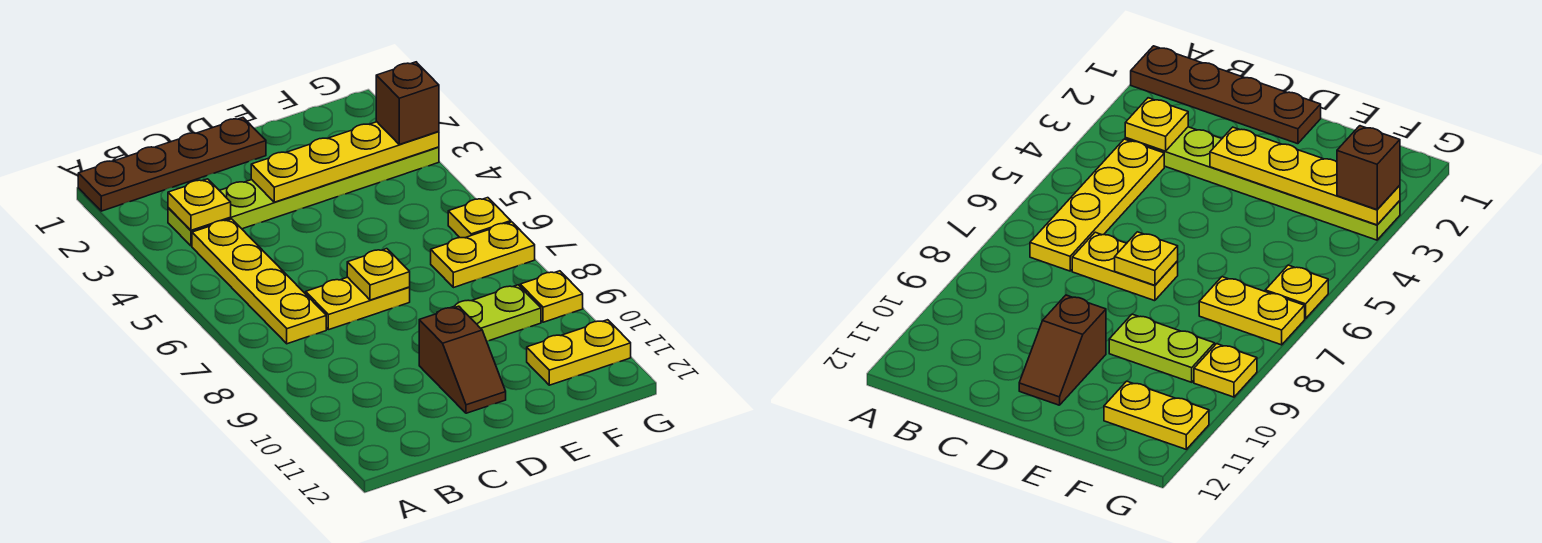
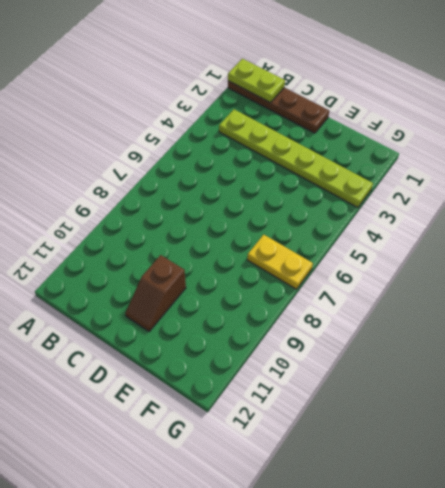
lime plate A1:B1 level 2 -> lime plate E9:F9 level 1
none -> yellow plate B4:B7 level 1
none -> yellow plate C7:D7 level 1
none -> yellow plate F11:G11 level 1

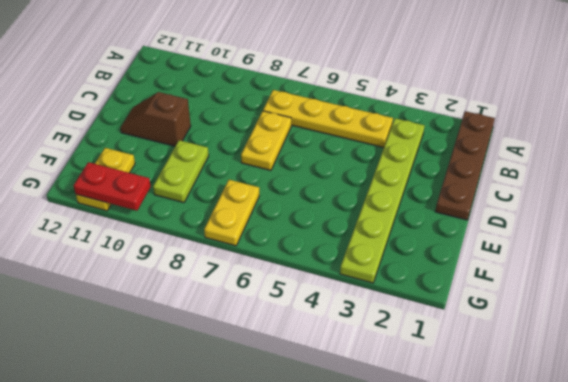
red plate G10:G11 level 2 -> none
none -> yellow plate G6 level 1
none -> yellow plate G9 level 1
none -> yellow plate B3 level 2

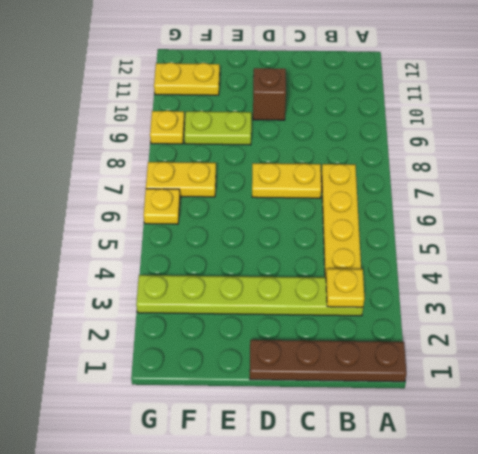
none -> yellow plate D3:G3 level 2
none -> yellow plate D7 level 2
none -> brown brick G3 level 3

